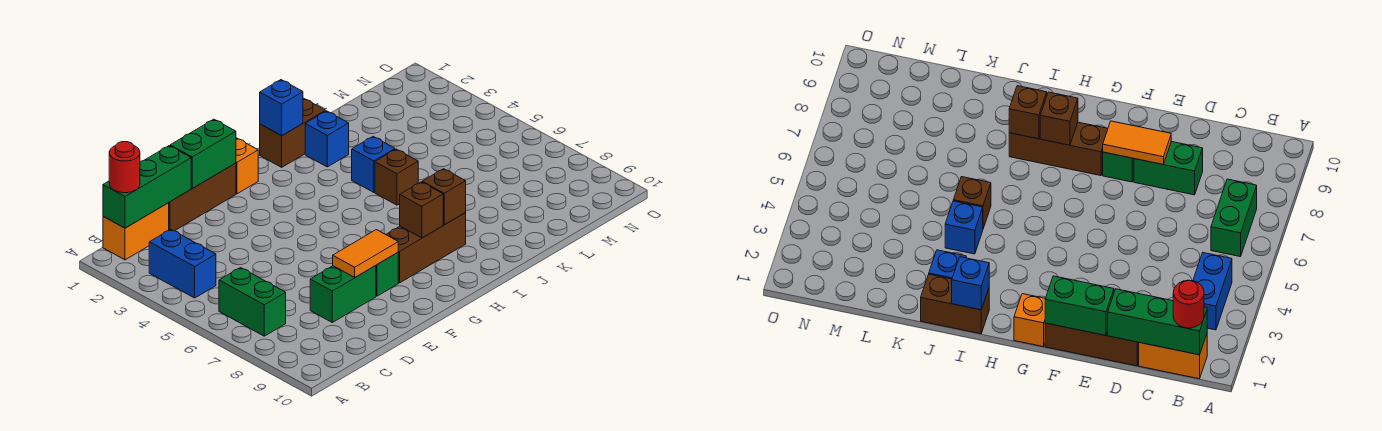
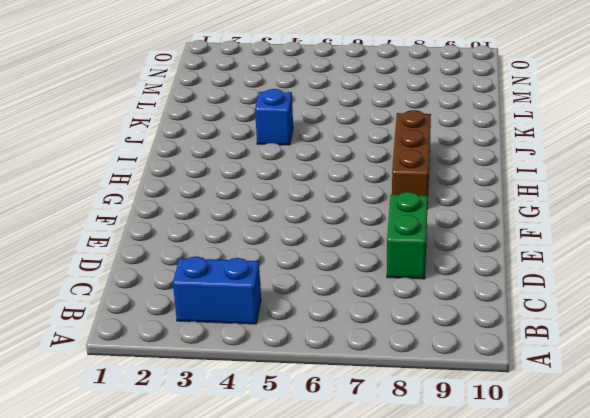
none -> orange brick B1:C1 level 1
none -> green brick B6:B7 level 1
none -> brown brick D1:F1 level 1

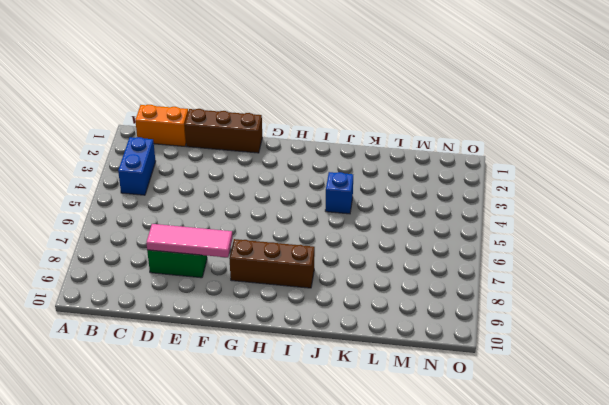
pink tile D8:F8 level 2 -> orange tile E8:F8 level 2
none -> green brick B6:B7 level 1
none -> green brick F8 level 1
none -> orange brick G1 level 1

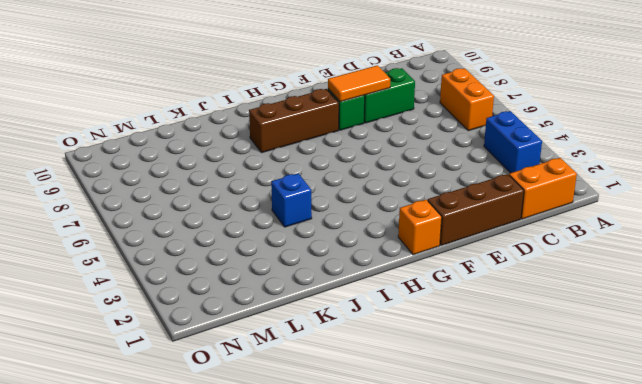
orange brick B6:B7 level 1 -> green brick B6:B7 level 1
none -> brown brick I1:J1 level 1
none -> blue brick J2 level 1
none -> brown brick J5 level 1

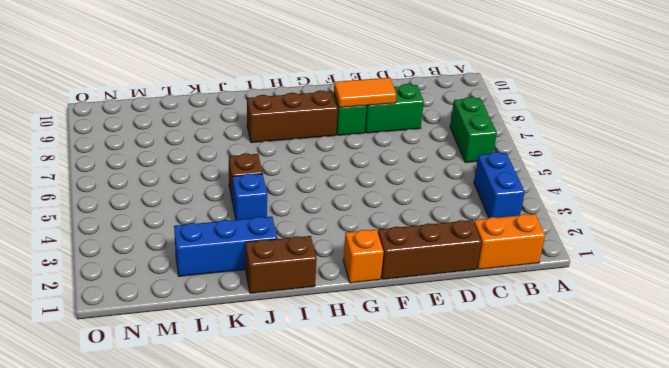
blue brick J2:L2 level 1 -> blue brick J2 level 1
none -> green brick B1:D1 level 2
none -> green brick E1:F1 level 2
none -> brown brick H8 level 2

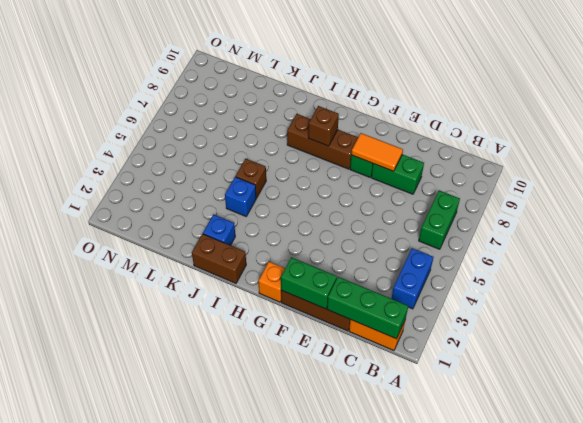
none -> blue brick I1 level 2
none -> brown brick I8 level 2
none -> red round brick B1 level 3

